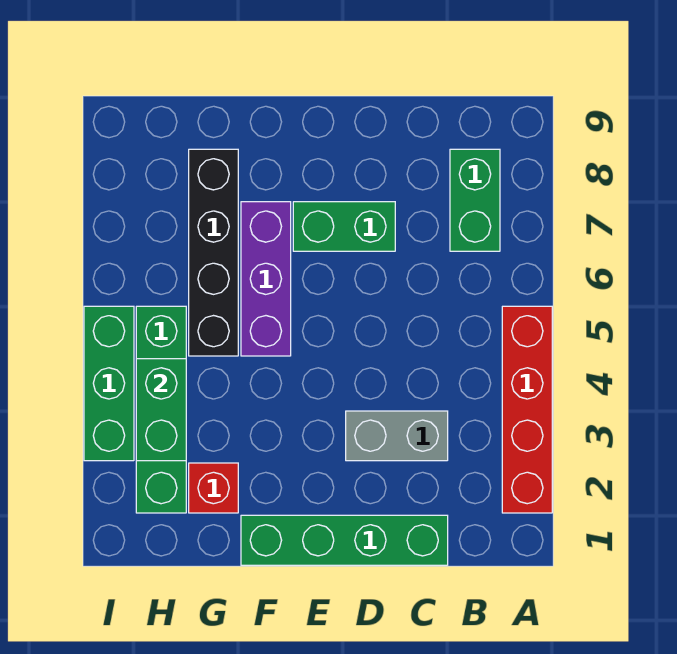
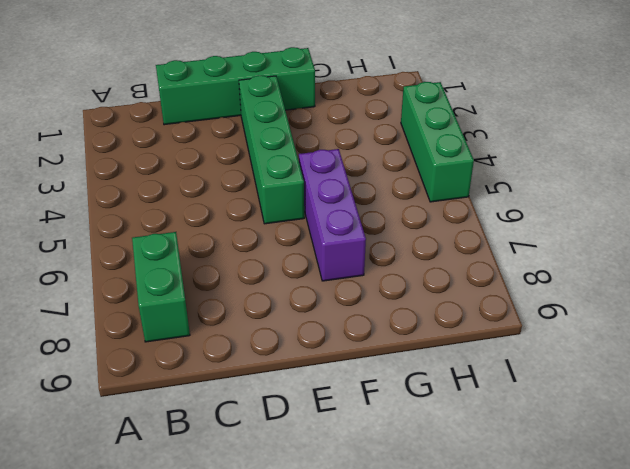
green brick E2:E5 level 1 -> green brick H2:H5 level 1
none -> red brick A2:A5 level 1
none -> grey brick C3:D3 level 1

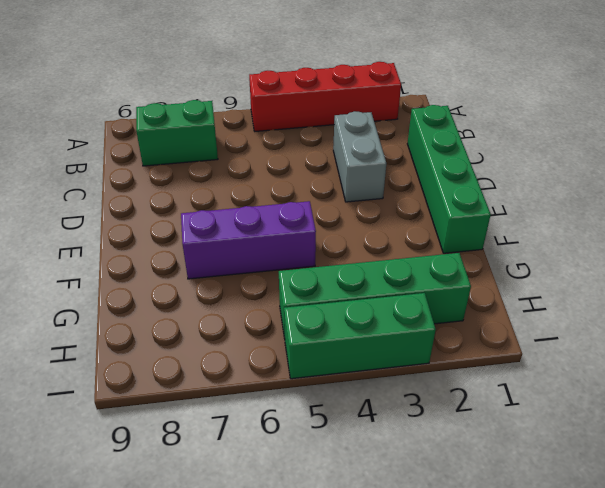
none -> green brick D7:E7 level 1
none -> red brick G2 level 1

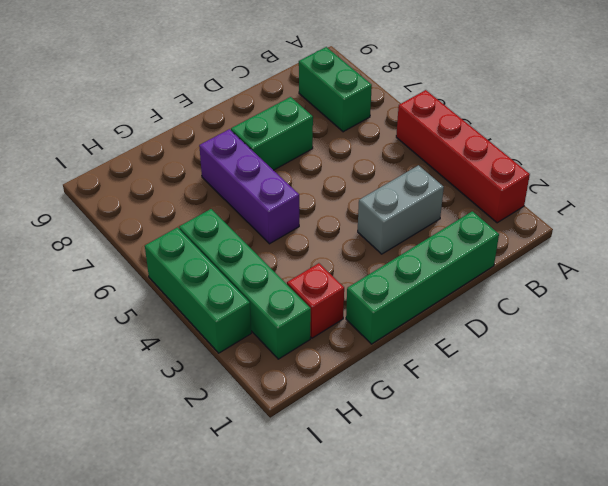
none -> black brick G5:G8 level 1
none -> green brick H3:H4 level 2

